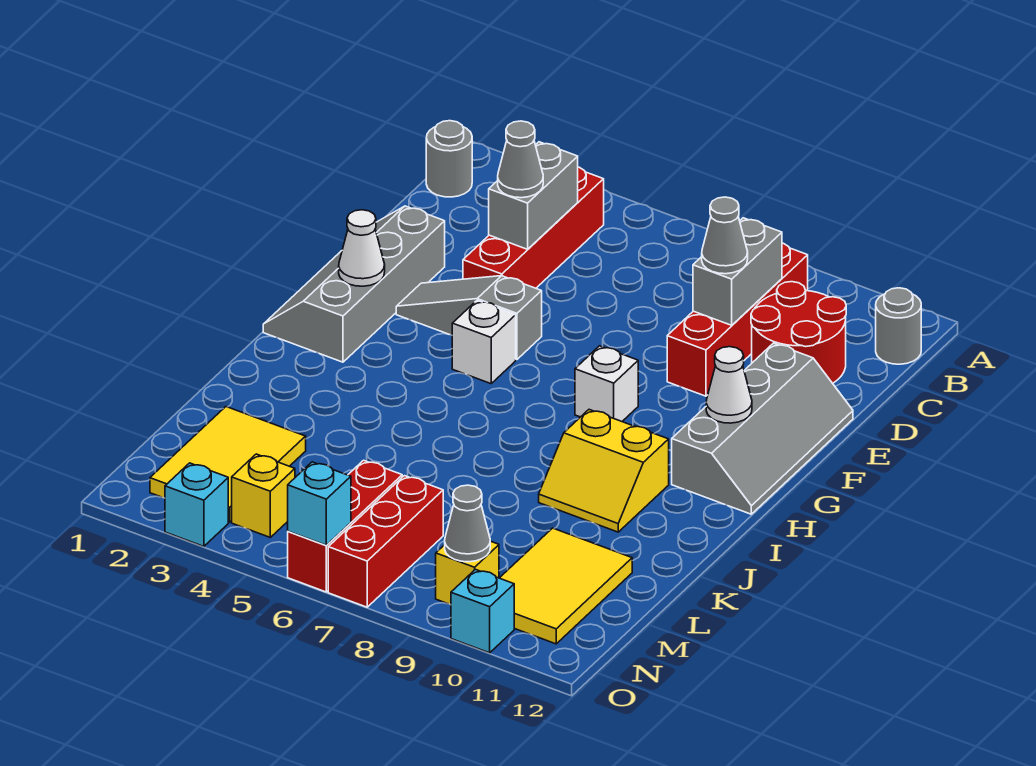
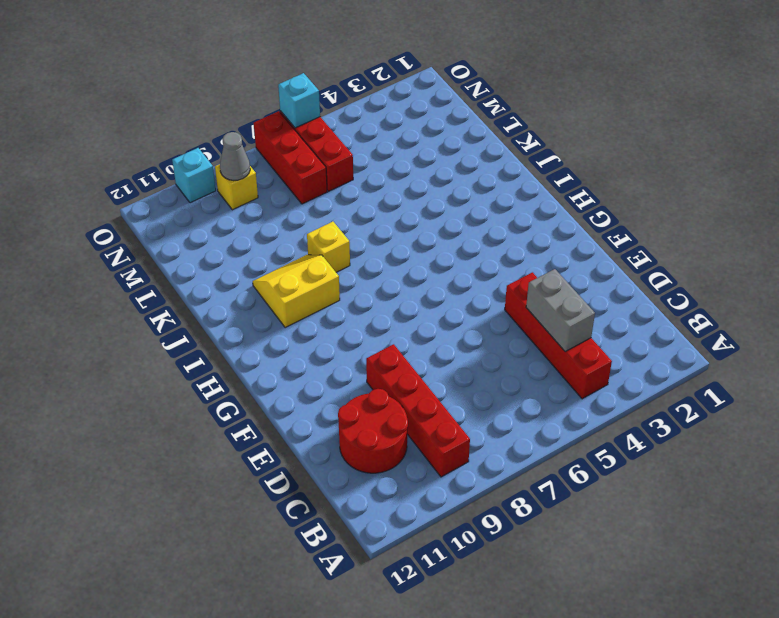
yellow brick J8 level 1 -> yellow brick N4 level 1
none -> grey round brick B1 level 1
none -> grey round brick B12 level 1
none -> grey slope E1:H2 level 1 top 2

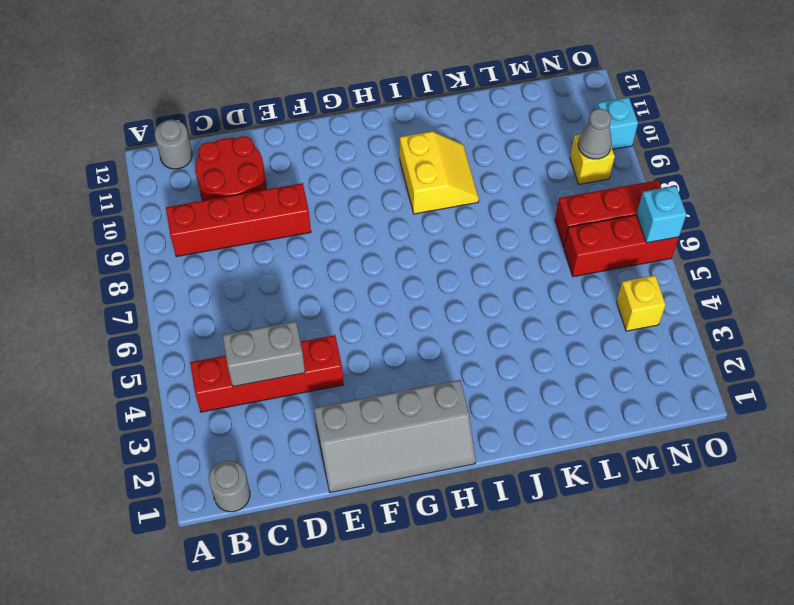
none -> grey slope E11:H12 level 1 top 11
none -> grey slope F3:F5 level 1 top 5
none -> white brick G5 level 1

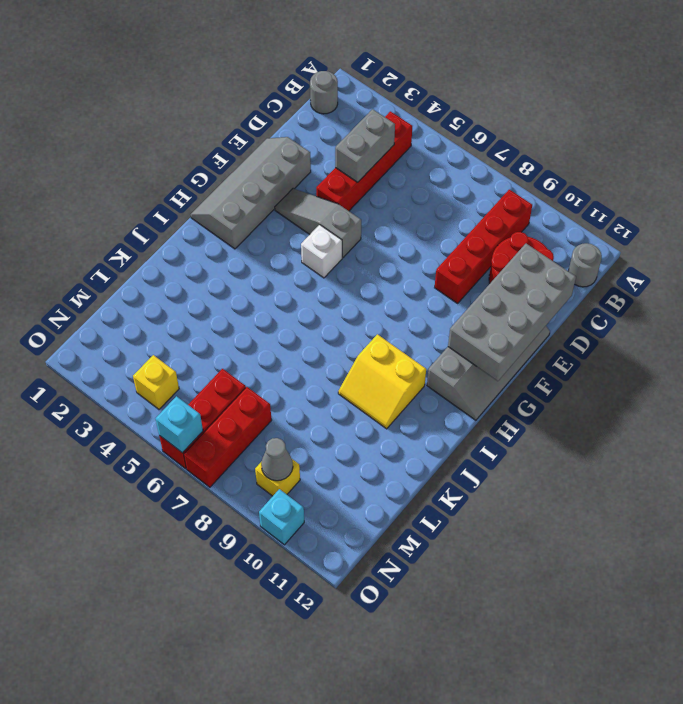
grey brick D11:G12 level 2 -> white cone G11 level 2
none -> white brick G8 level 1
none -> yellow tile L2:N3 level 1
none -> yellow tile L10:N11 level 1

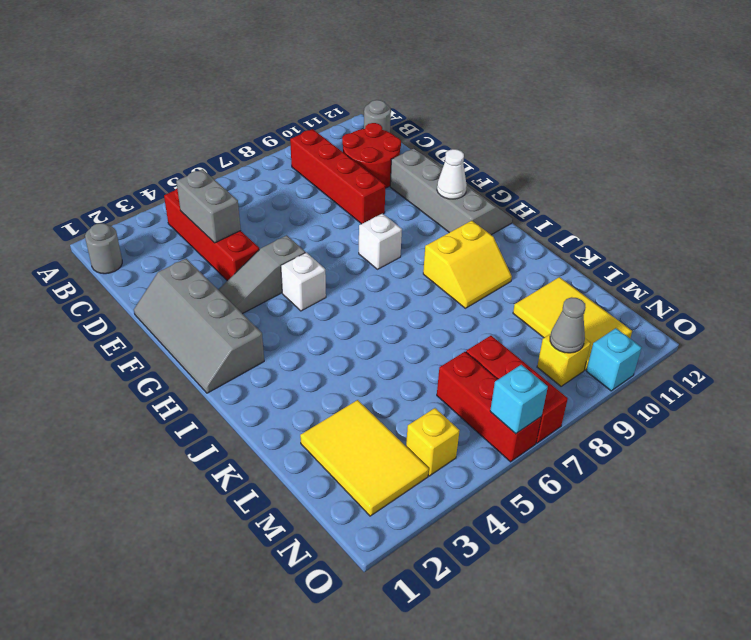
none -> cyan brick O3 level 1
none -> grey brick C9:D9 level 2
none -> white cone G2 level 2

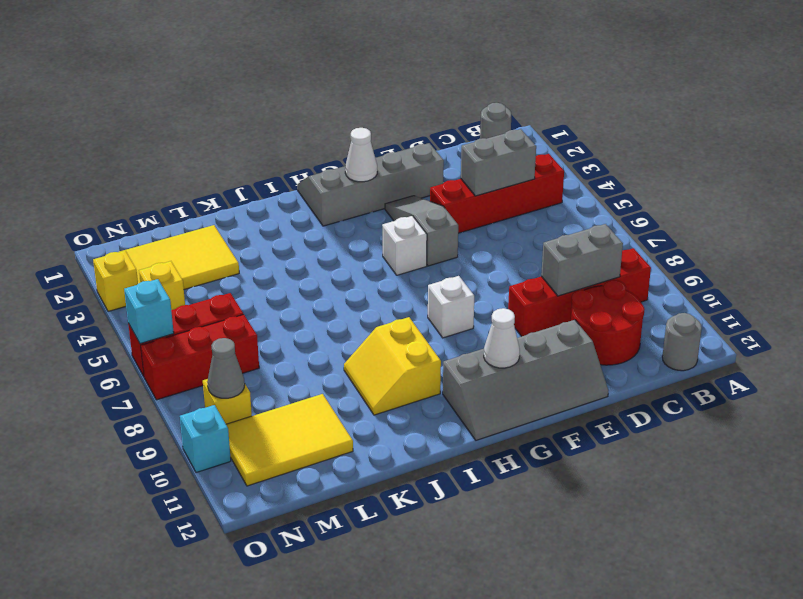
yellow brick O3 level 1 -> cyan brick O3 level 1
none -> grey cone D4 level 3
none -> grey cone D9 level 3

